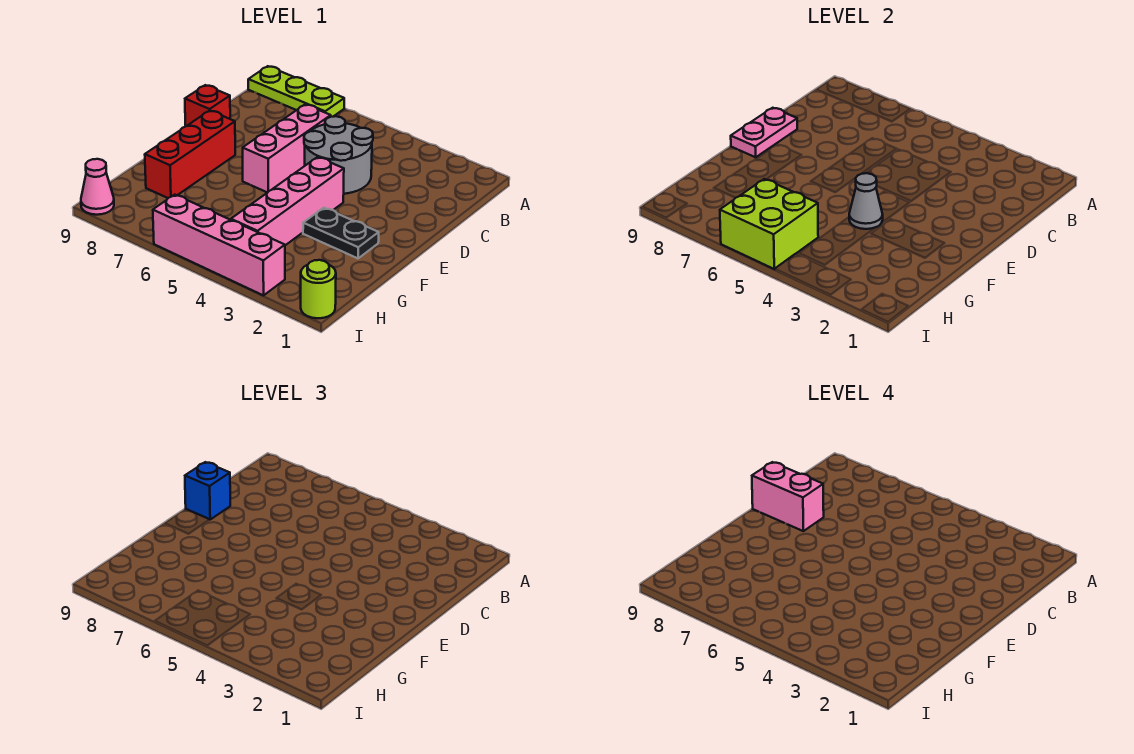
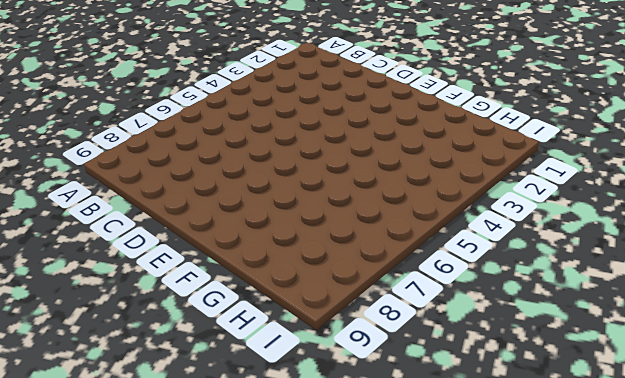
none -> lime plate A7:A9 level 1
none -> grey round brick C4:D5 level 1
none -> pink brick C6:E6 level 1

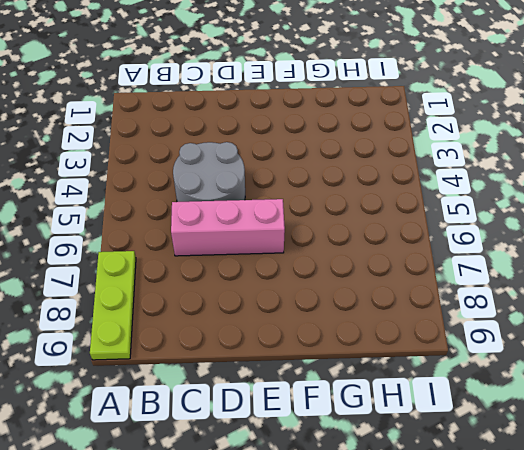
none -> red brick D9 level 1
none -> pink brick E4:H4 level 1
none -> red brick E8:G8 level 1

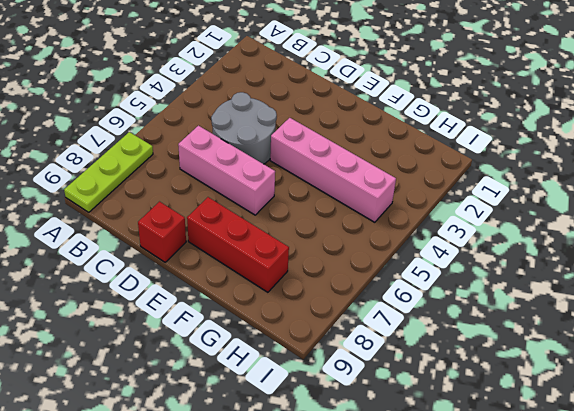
none -> black plate F2:F3 level 1
none -> lime round brick I1 level 1
none -> pink brick I3:I6 level 1

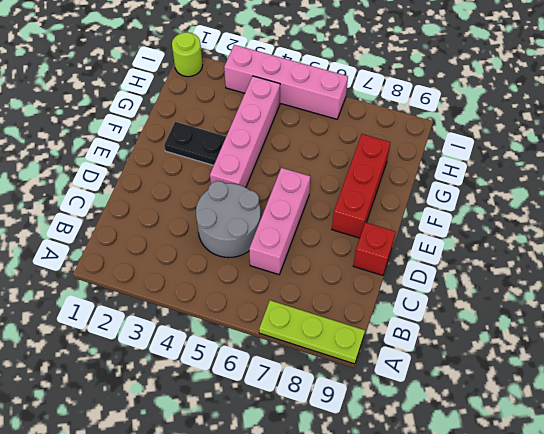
none -> pink cone I9 level 1
none -> pink plate D9:E9 level 2
none -> grey cone F4 level 2

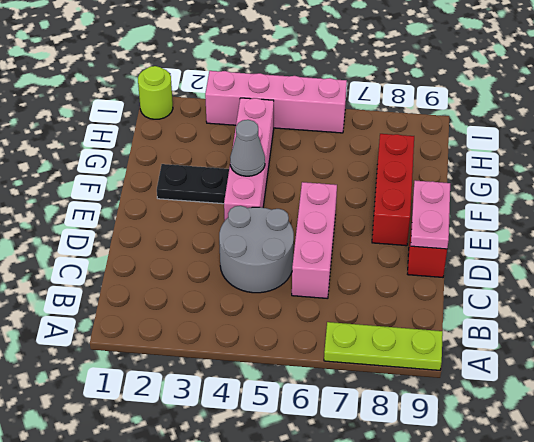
none -> pink cone I9 level 1
none -> lime brick H5:I6 level 2
none -> blue brick D9 level 3

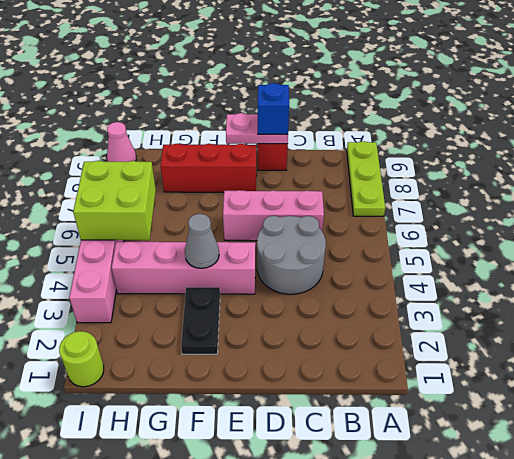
none -> pink brick D8:D9 level 4

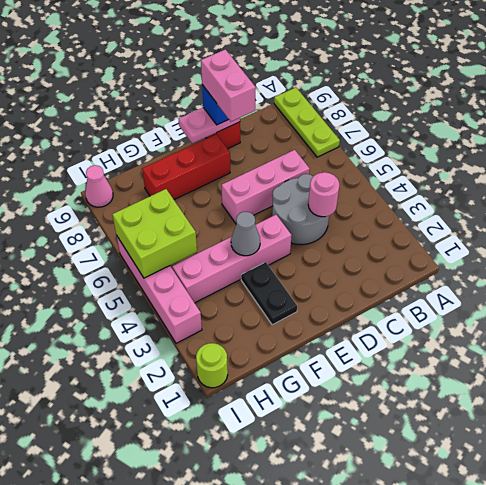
pink round brick C4 level 2 -> none

